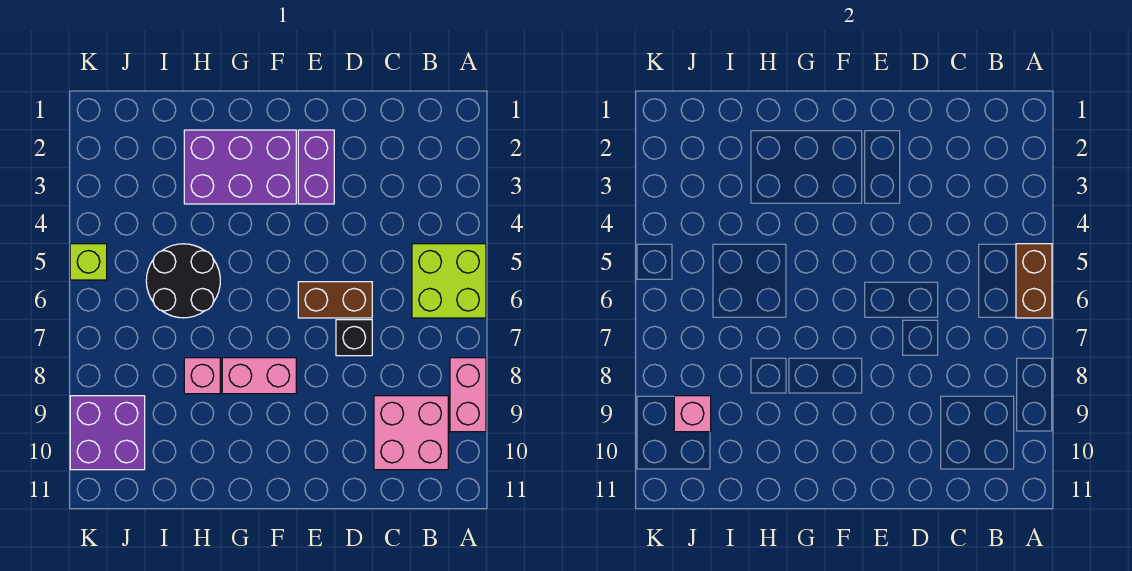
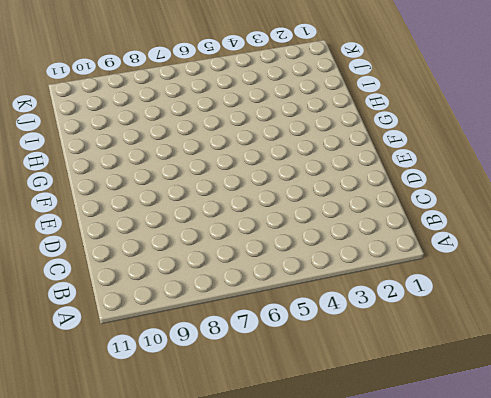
none -> lime brick A5:B6 level 1
none -> pink brick A8:A9 level 1
none -> pink brick B9:C10 level 1

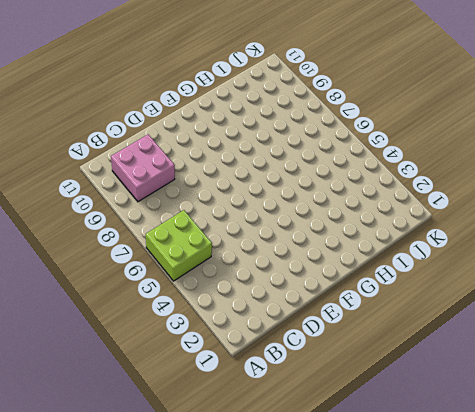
none -> pink brick A8:A9 level 1
none -> brown brick D6:E6 level 1
none -> black brick D7 level 1

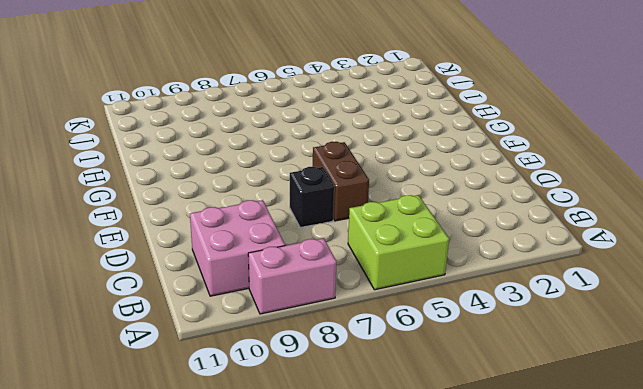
none -> purple brick E2:E3 level 1
none -> purple brick F2:H3 level 1
none -> pink brick F8:G8 level 1

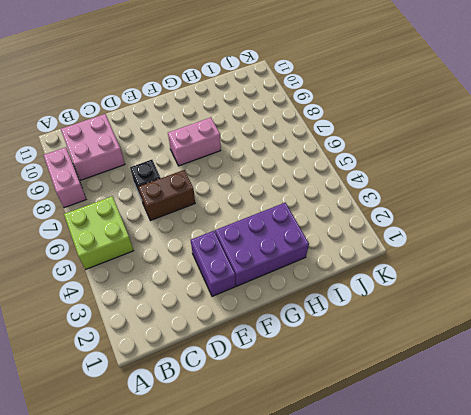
none -> black round brick H5:I6 level 1
none -> pink brick H8 level 1
none -> purple brick J9:K10 level 1

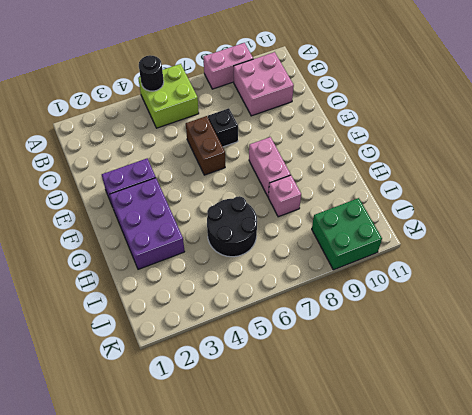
black round brick A5 level 2 -> brown brick A5:A6 level 2
green brick J9:K10 level 1 -> purple brick J9:K10 level 1
none -> lime brick K5 level 1
none -> pink brick J9 level 2

